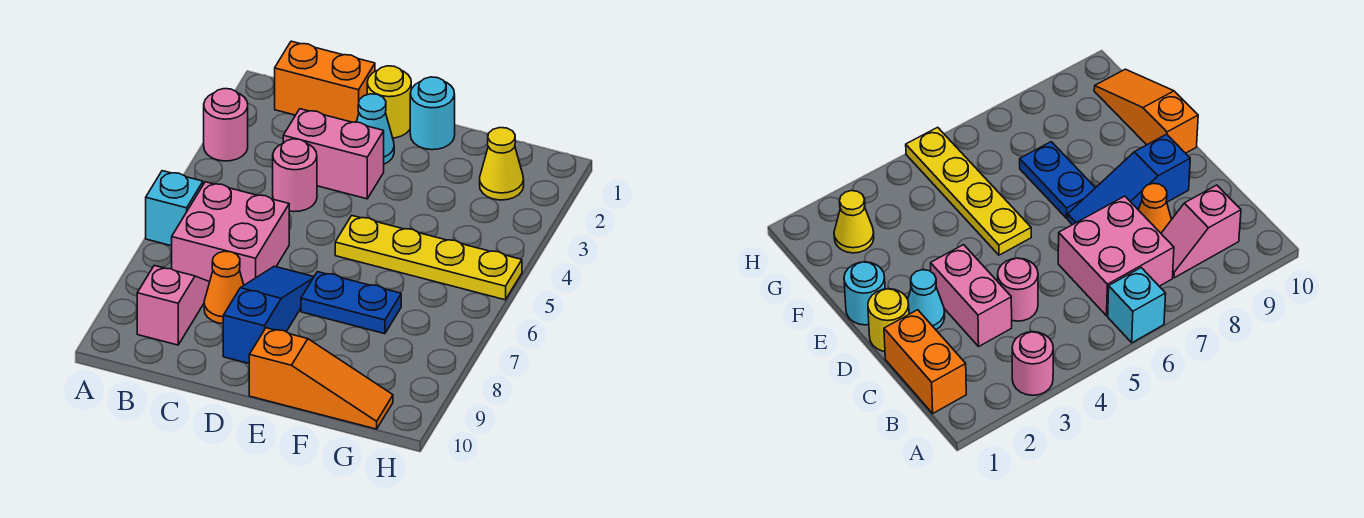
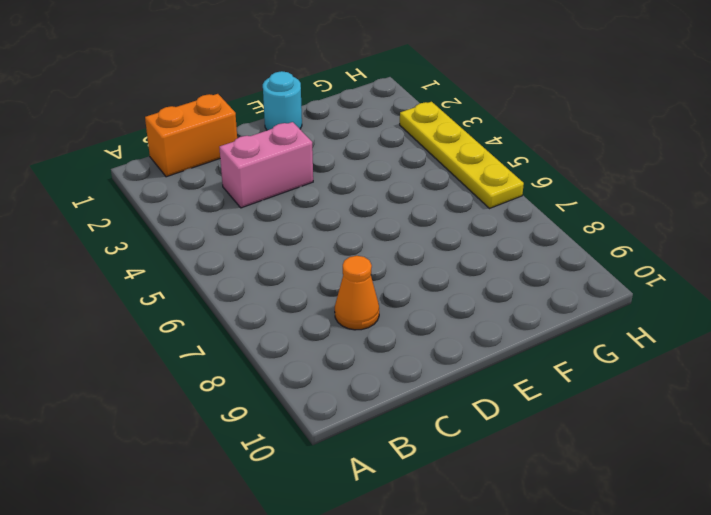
yellow plate H3:H6 level 1 -> yellow plate E5:H5 level 1
none -> pink round brick A3 level 1
none -> cyan brick A6 level 1
none -> pink brick B6:C7 level 1

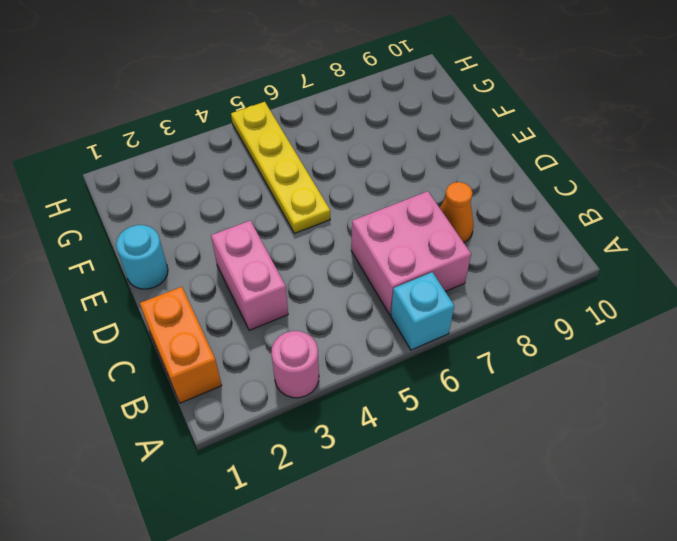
none -> pink slope B8:B9 level 1 top 9
none -> pink round brick C4 level 1
none -> yellow round brick D1 level 1

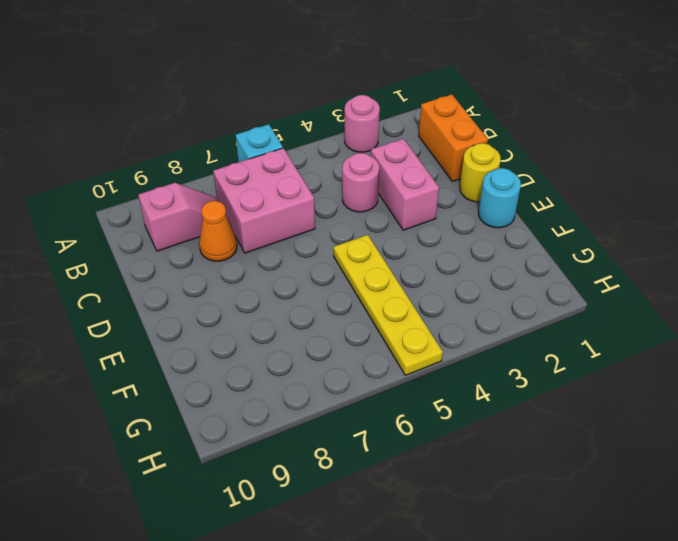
none -> cyan cone D2 level 1
none -> blue slope D7:D9 level 1 top 9
none -> blue plate E7:F7 level 1

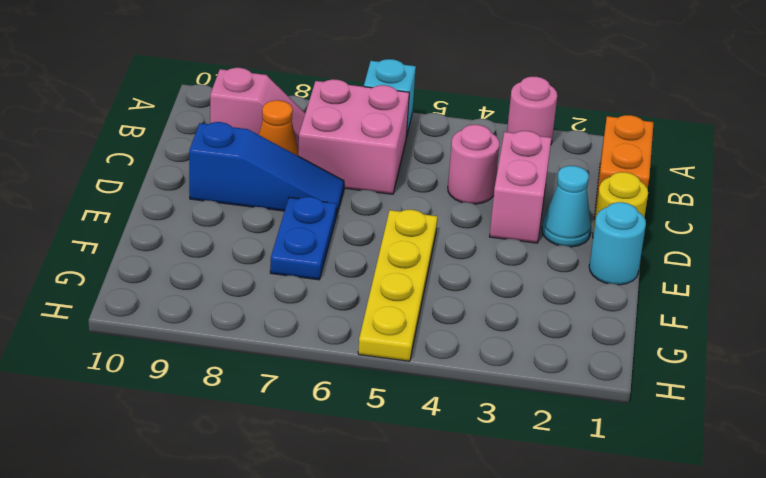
none -> orange slope E10:G10 level 1 top E
none -> yellow cone G2 level 1

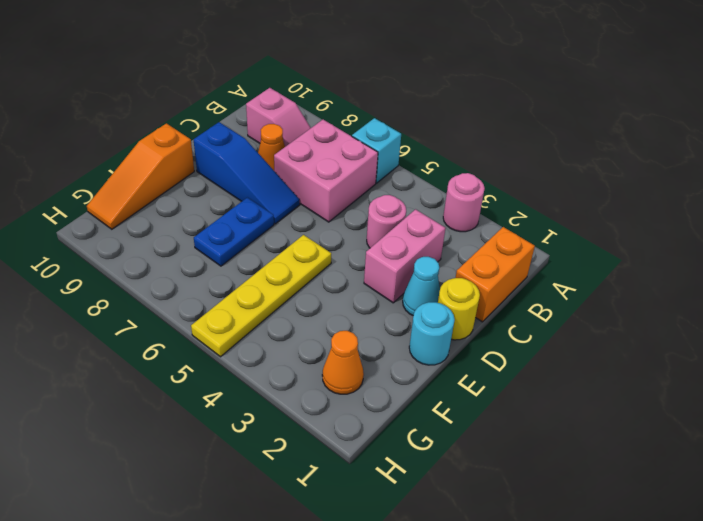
orange cone G2 level 1 -> yellow cone G2 level 1

